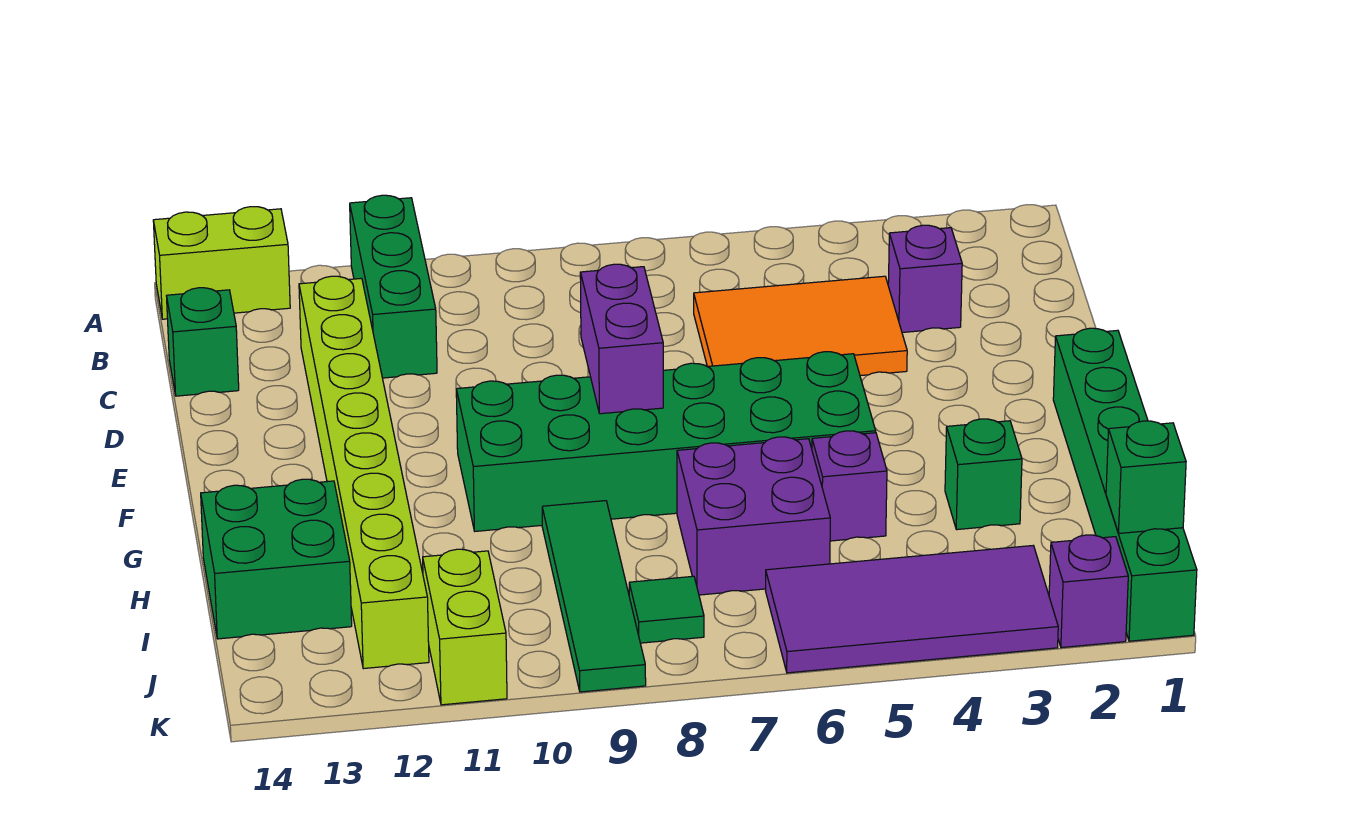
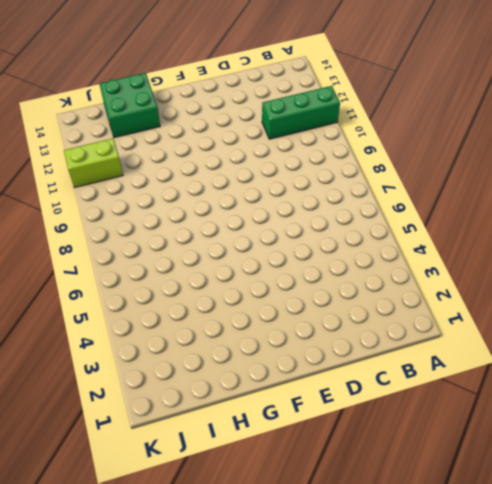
none -> lime brick A13:A14 level 1
none -> purple brick C3 level 1
none -> orange tile C4:D6 level 1

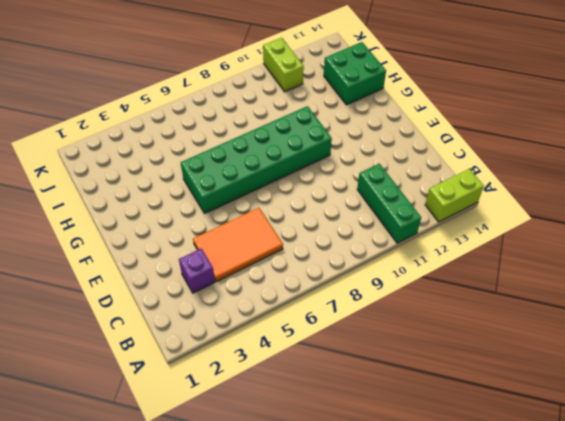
none -> lime brick C12:J12 level 1
none -> green brick C14 level 1
none -> green brick F1:K1 level 1

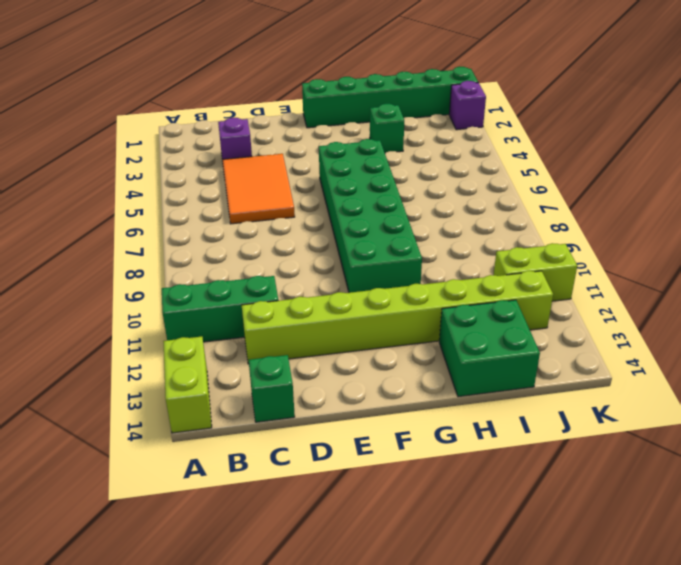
none -> purple brick H5 level 1
none -> purple brick H6:I7 level 1
none -> green tile H9:K9 level 1

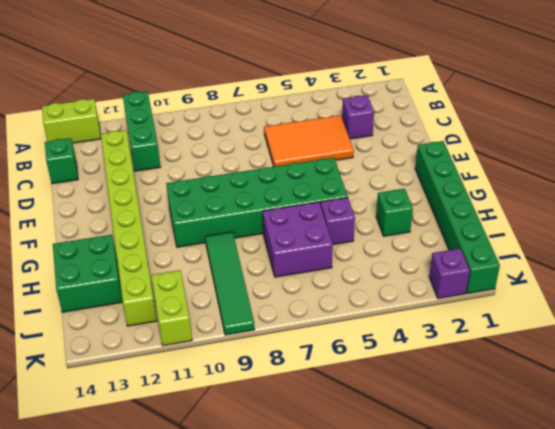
none -> purple tile J3:K6 level 1
none -> green tile J8 level 1
none -> purple brick E8:F8 level 2

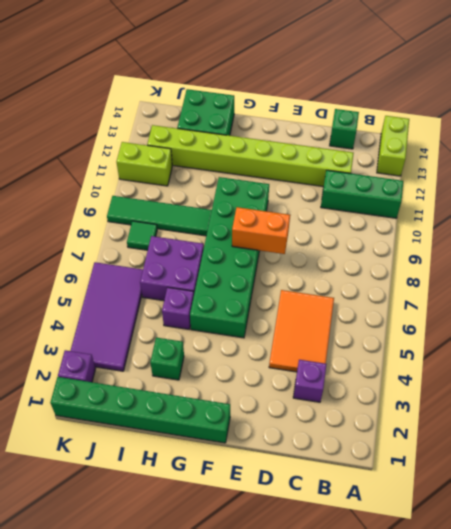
orange brick E8:F8 level 2 -> purple brick E8:F8 level 2
none -> green brick J1 level 2

